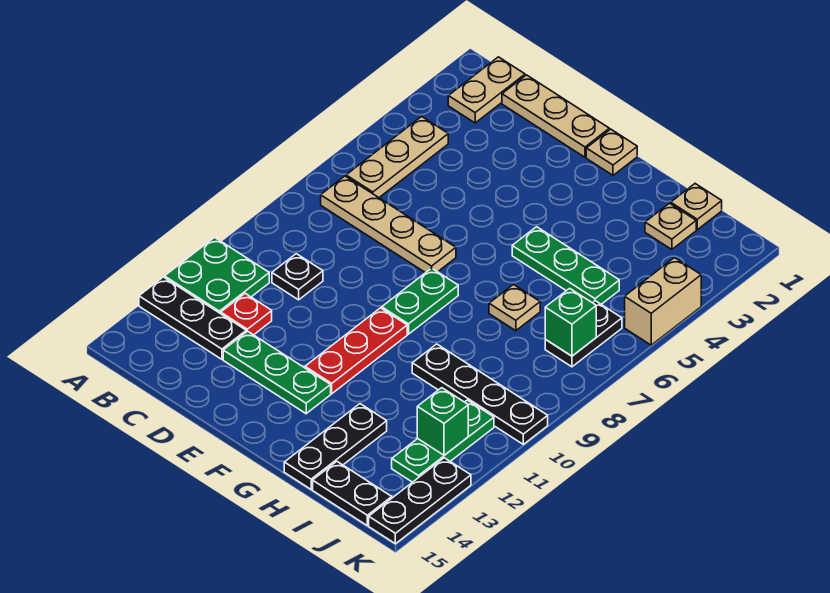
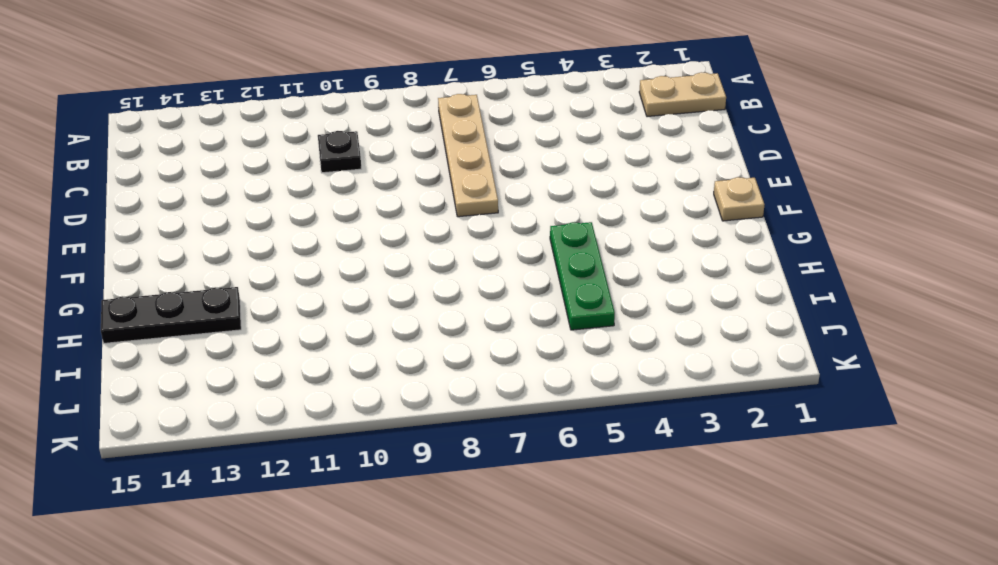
none -> green plate A11:B12 level 1
none -> black plate A13:C13 level 1
none -> tan plate B4:B6 level 1

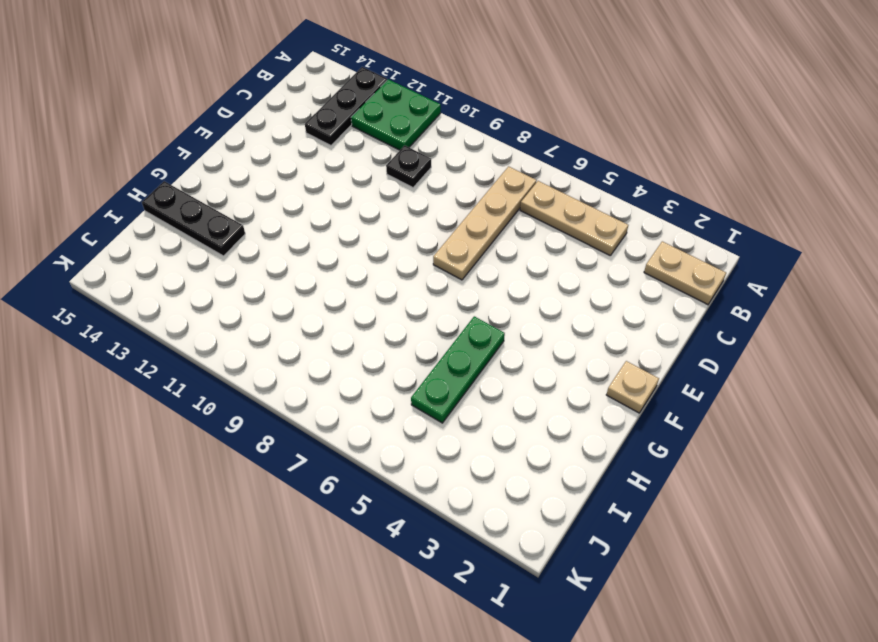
none -> tan plate C1:E1 level 1
none -> red plate C12 level 1
none -> green plate D13:F13 level 1

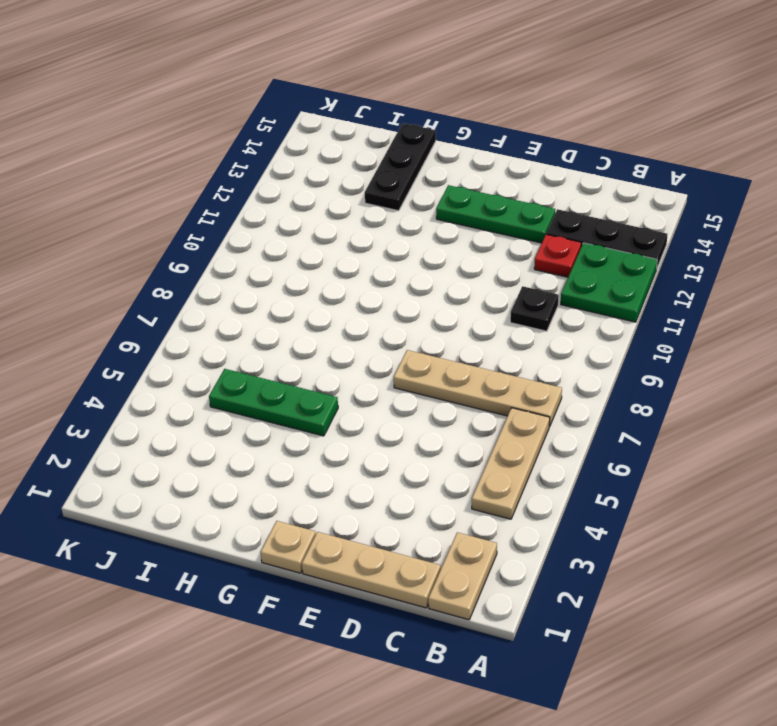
none -> green plate F8:F9 level 1
none -> red plate F10:F12 level 1
none -> tan plate H7 level 1

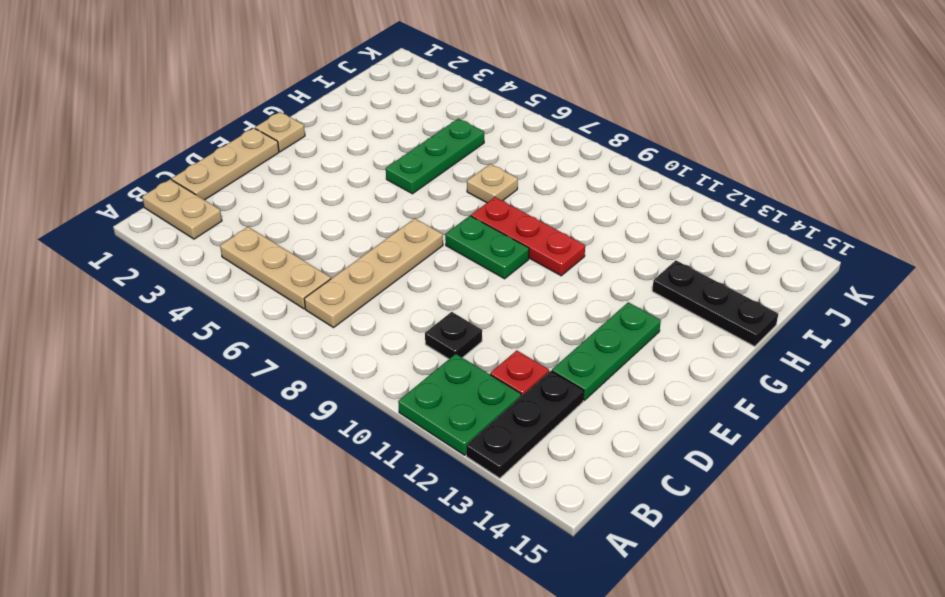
red plate G8:G10 level 1 -> red plate F10:F12 level 1
none -> black plate H10:K10 level 1
none -> tan plate I1 level 1
none -> tan plate I2 level 1

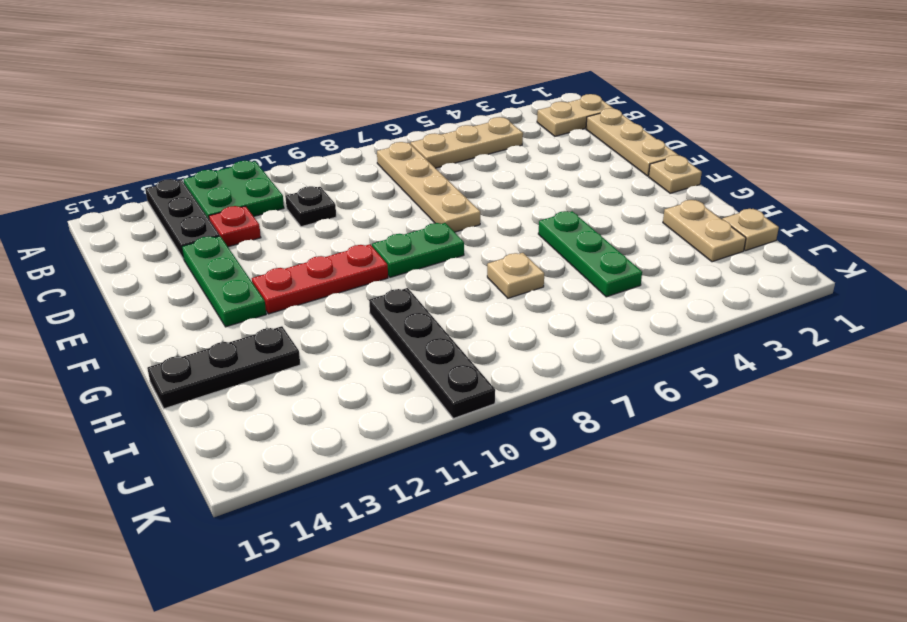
tan plate H2:I2 level 1 -> tan plate I2 level 1
none -> black plate I15:J15 level 1
none -> black plate J6:J7 level 1
none -> green plate J11:J13 level 1

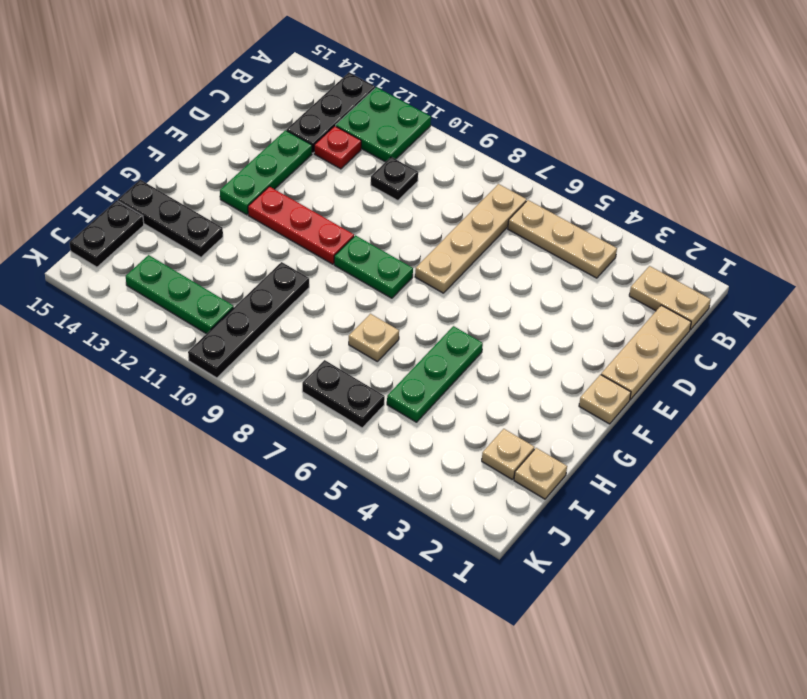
none -> tan brick K4:K5 level 1
none -> black plate K13:K15 level 1
none -> green brick J7 level 2

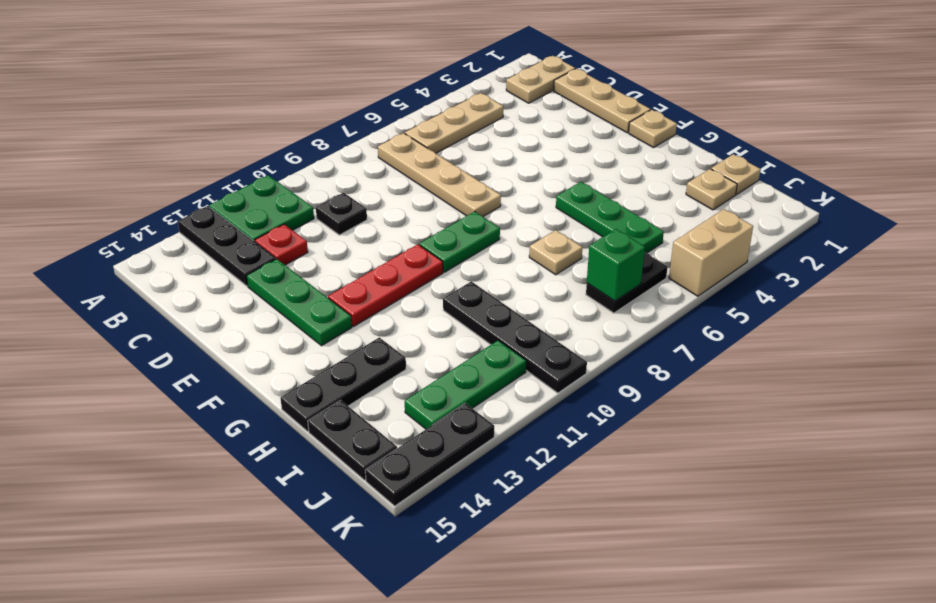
none -> green brick J12 level 2

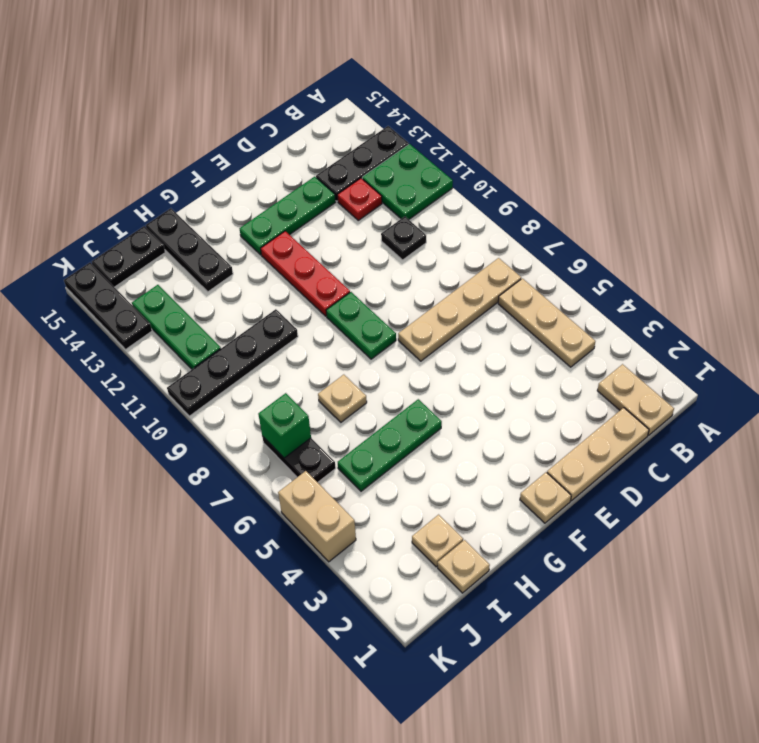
none -> green brick J12 level 2

